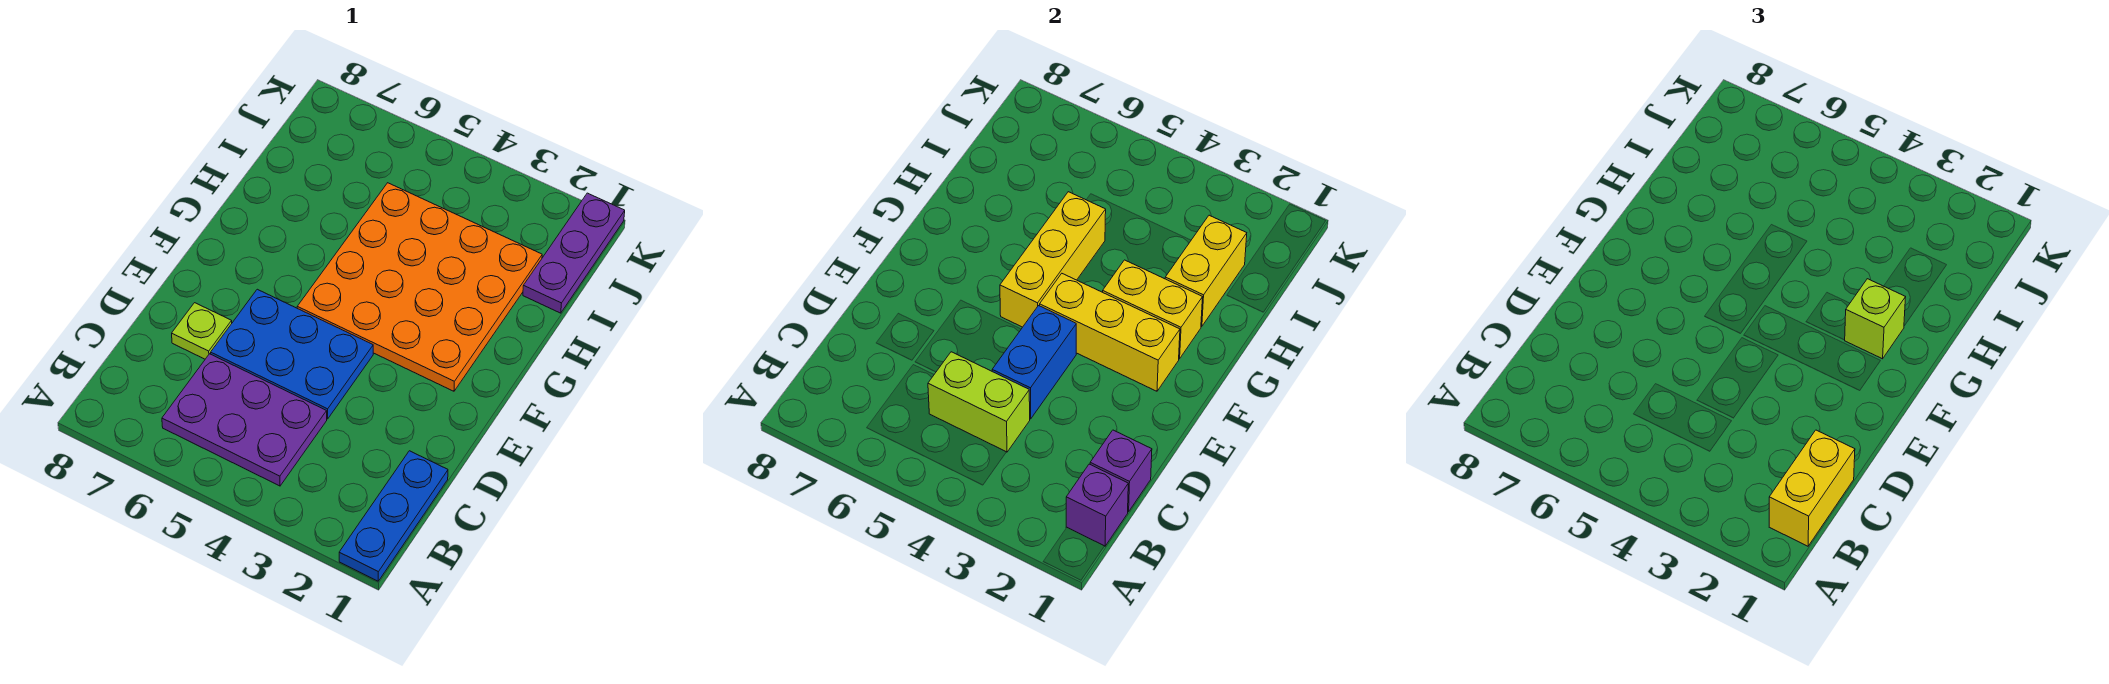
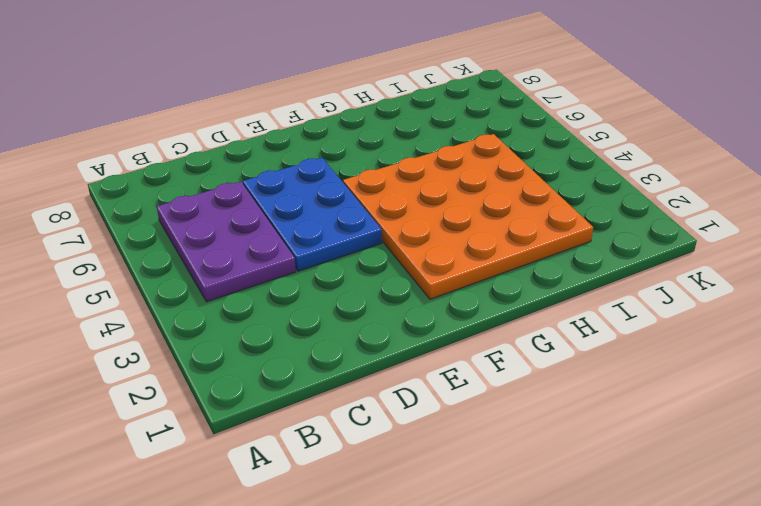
none -> blue plate A1:C1 level 1
none -> lime plate D7 level 1
none -> purple plate I1:K1 level 1

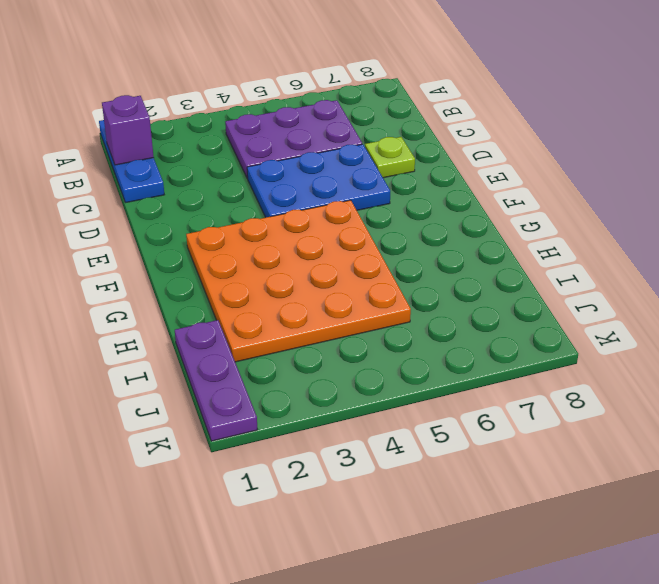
none -> purple brick C1 level 2
none -> lime brick C4:C5 level 2
none -> blue brick D4:E4 level 2

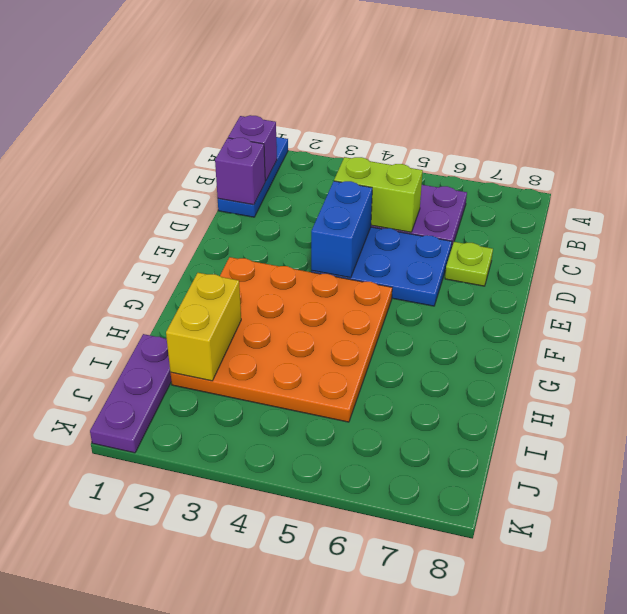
none -> yellow brick F2:F4 level 2
none -> yellow brick F5:H5 level 2
none -> yellow brick G2:G3 level 2

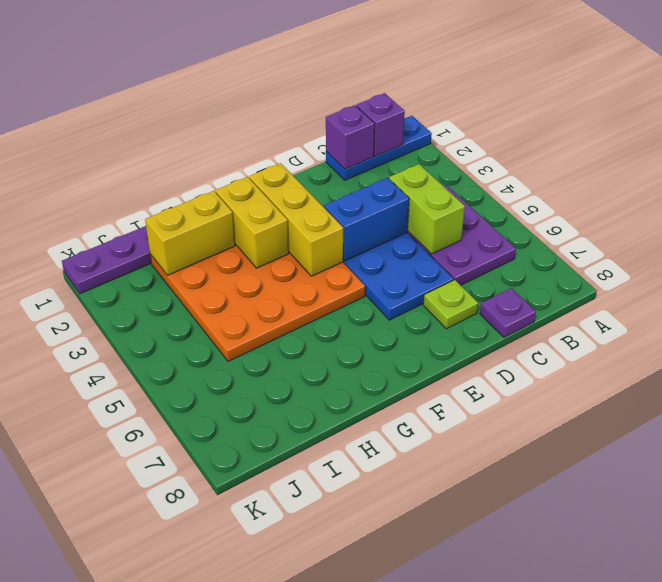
purple plate C8 level 1 -> none
none -> yellow brick F5:H5 level 2
none -> yellow brick B1:C1 level 3
none -> lime brick G2 level 3

